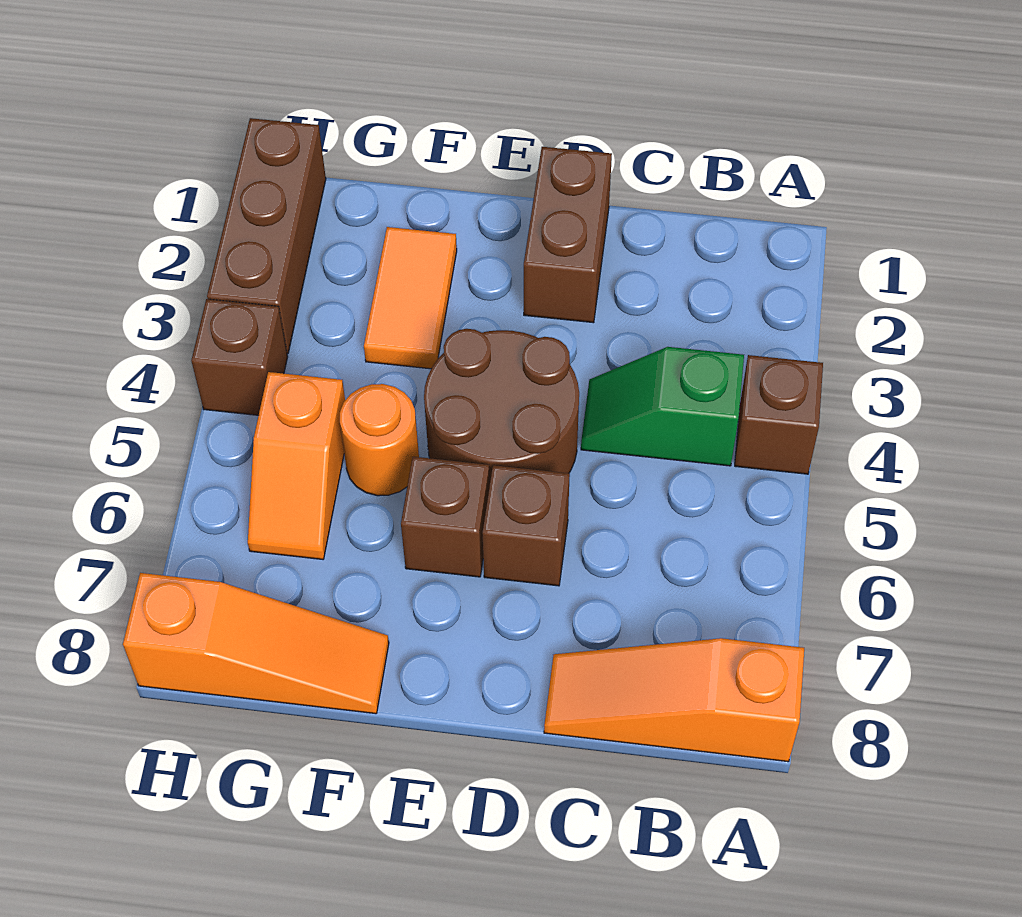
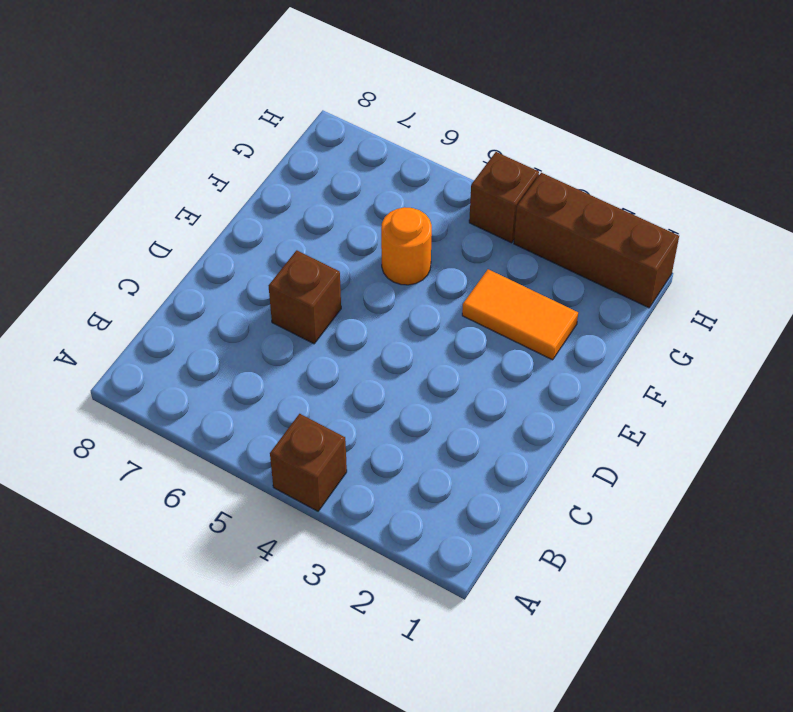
none -> orange slope A8:C8 level 1 top A
none -> green slope B4:C4 level 1 top B
none -> brown brick D1:D2 level 1

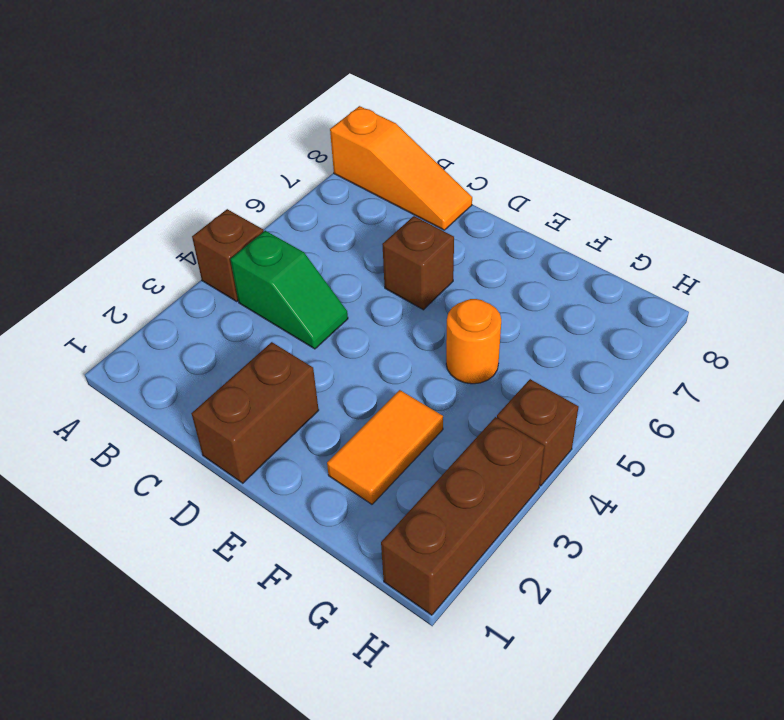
none -> brown round brick D4:E5 level 1
none -> brown brick E6 level 1
none -> orange slope F8:H8 level 1 top H

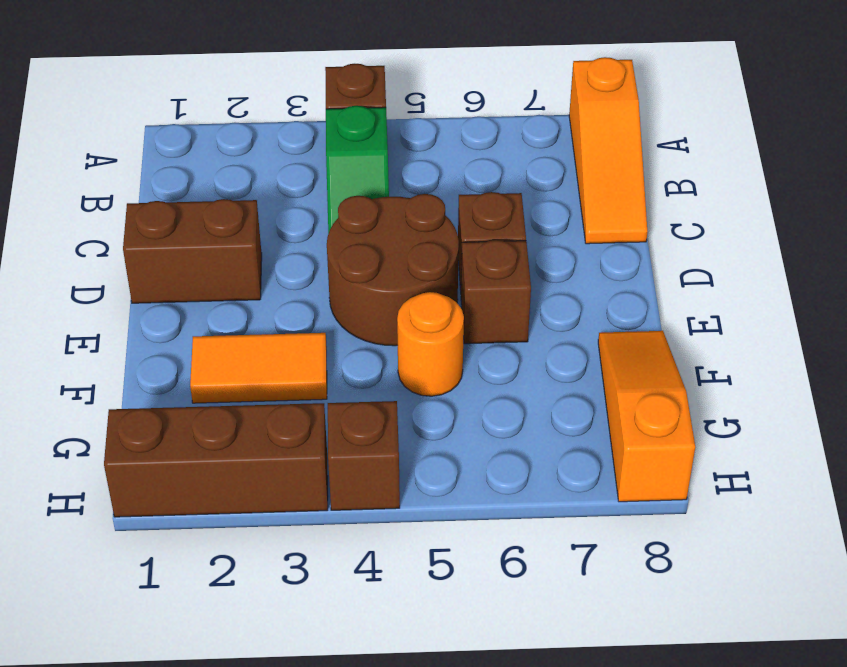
none -> orange slope G5:G6 level 1 top 5

